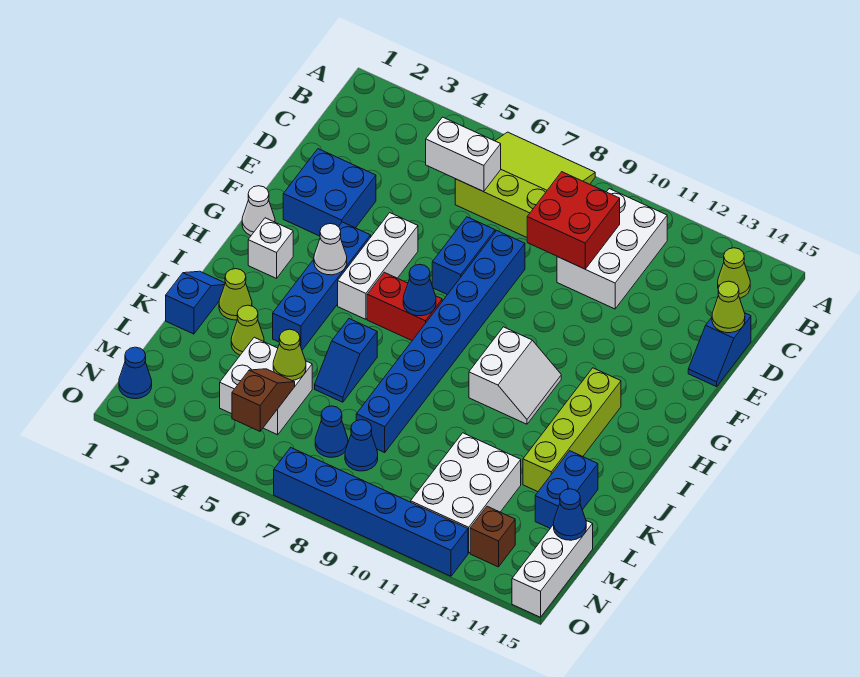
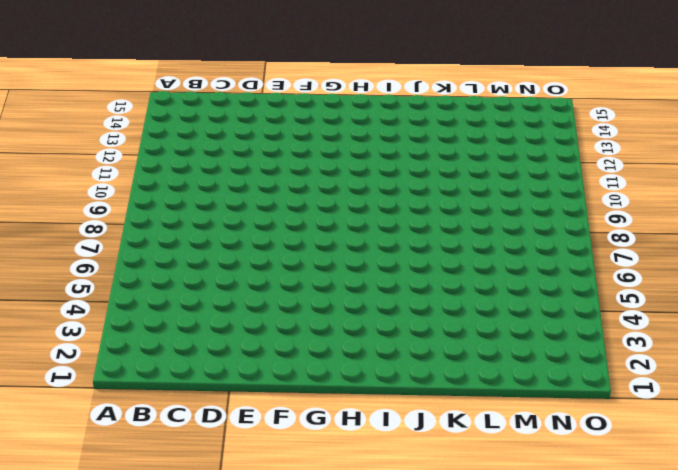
none -> lime slope A6:C8 level 1 top C
none -> white brick B10:D11 level 1
none -> lime cone B14 level 1
none -> blue slope D15:E15 level 1 top D

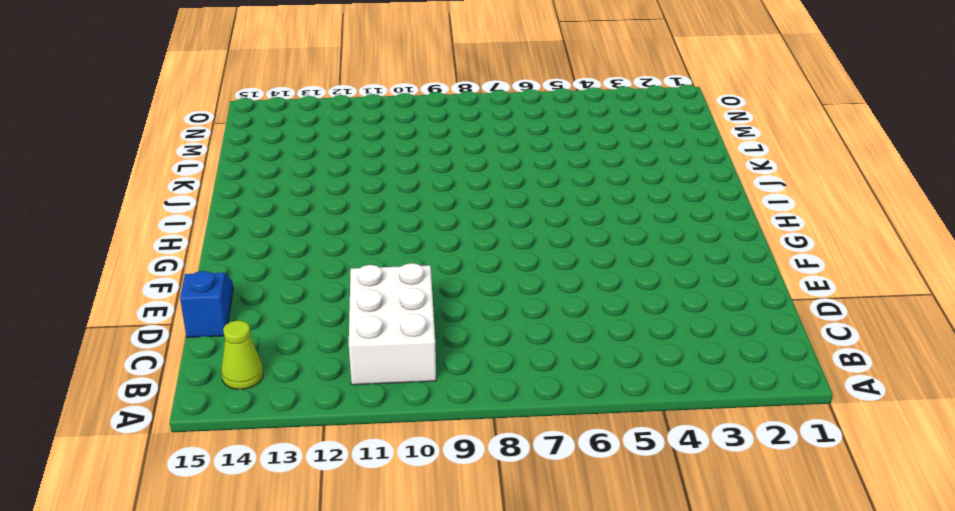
none -> lime slope A6:C8 level 1 top C
none -> blue brick E2:F3 level 1
none -> blue brick E7:F7 level 1
none -> blue brick E8:L8 level 1

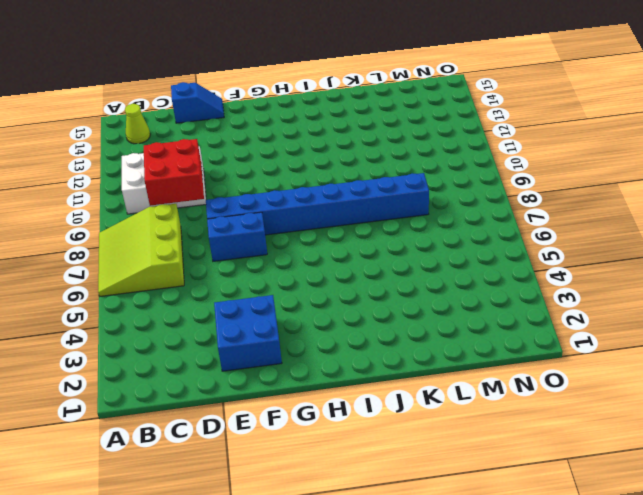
none -> white brick F5:H5 level 1
none -> white cone G1 level 1
none -> blue brick G4:J4 level 1
none -> white brick H2 level 1

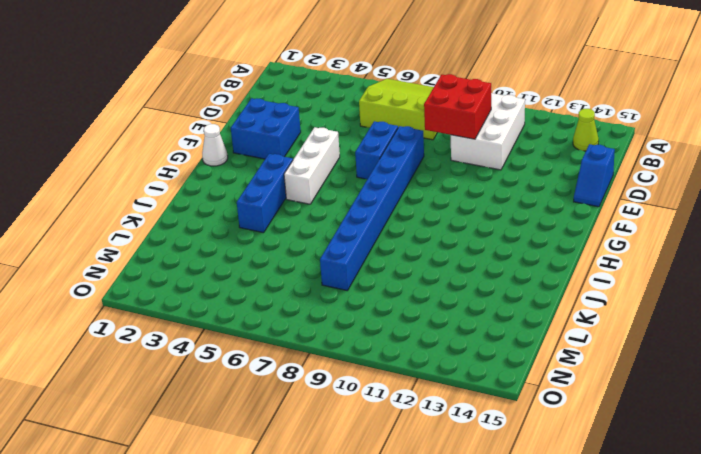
blue brick H4:J4 level 1 -> blue brick G4:J4 level 1
none -> white brick H2 level 1
none -> red brick H6:H7 level 1
none -> white slope H10:I11 level 1 top 10
none -> lime brick H13:K13 level 1

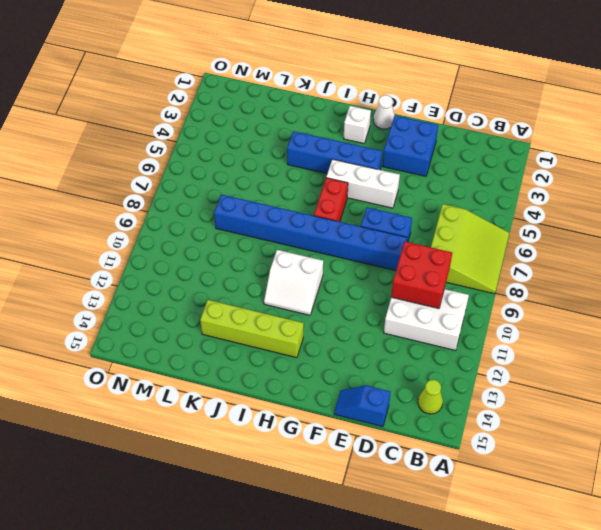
none -> blue slope J1:K1 level 1 top K
none -> lime cone J2 level 1
none -> blue slope J6:K6 level 1 top J
none -> lime cone K3 level 1

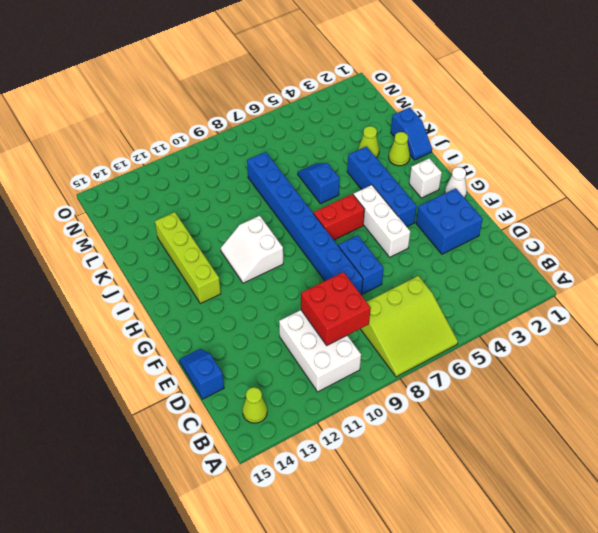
none -> blue brick K14:L14 level 1
none -> white brick L4:M5 level 1
none -> white brick L11:N12 level 1
none -> blue cone M7 level 1

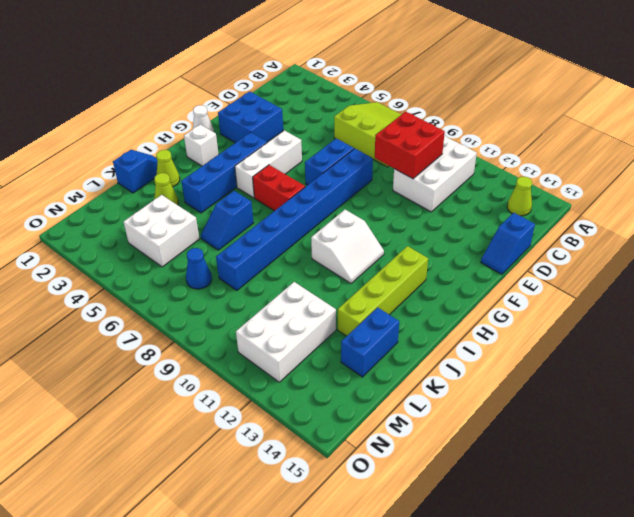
none -> blue cone M8 level 1
none -> white brick M15:O15 level 1
none -> blue cone N1 level 1
none -> brown brick N13 level 1

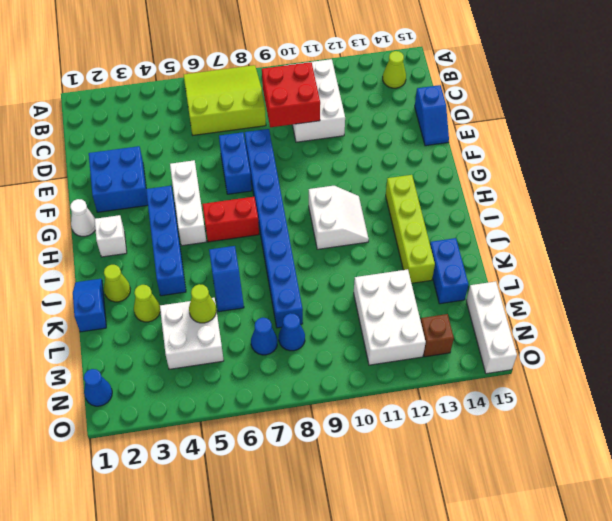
none -> blue brick O7:O12 level 1
none -> white brick C5:C6 level 2
none -> lime cone D15 level 2
none -> white cone H4 level 2

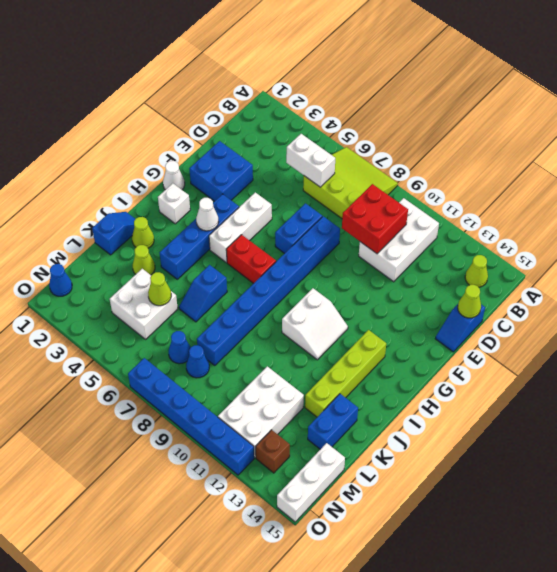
none -> blue cone H7 level 2
none -> brown slope M5:N5 level 2 top N
none -> blue cone M15 level 2

